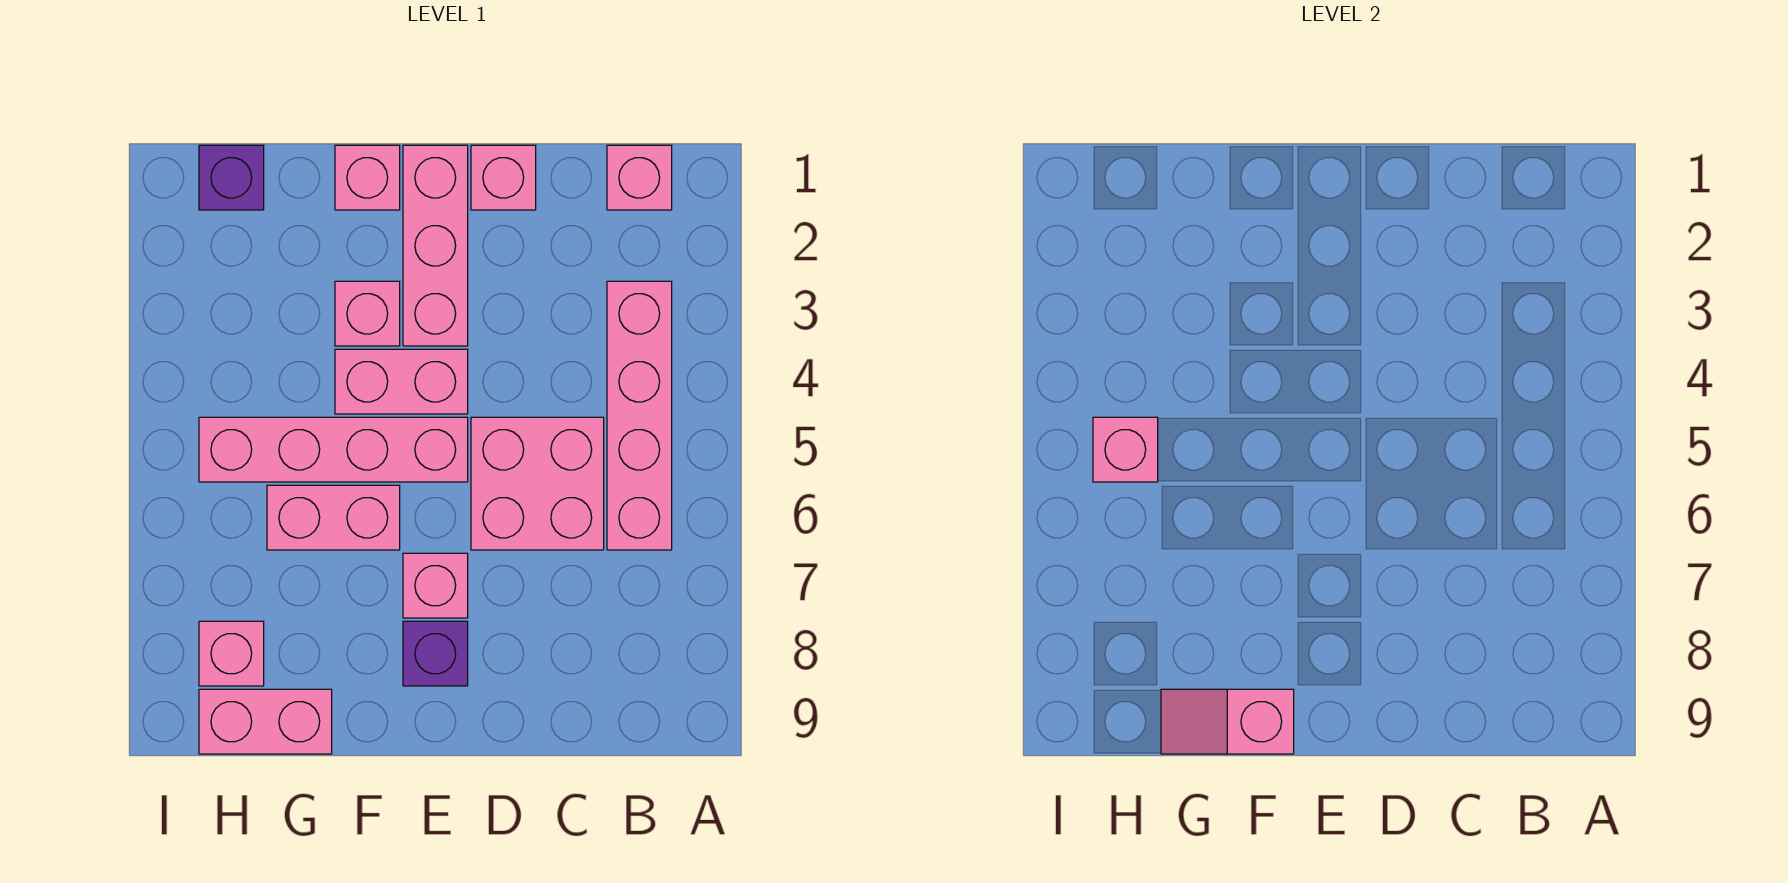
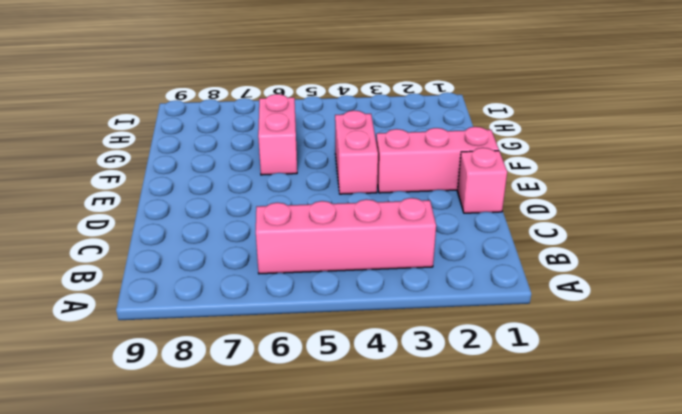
none -> pink brick B1 level 1
none -> pink brick C5:D6 level 1
none -> pink brick E5:H5 level 1

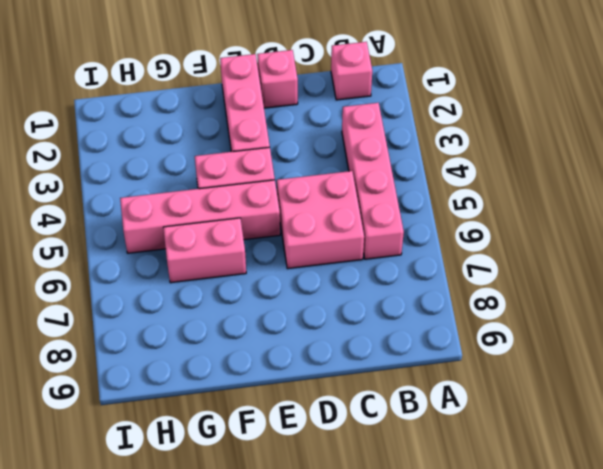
none -> pink brick E7 level 1
none -> purple brick E8 level 1
none -> pink brick F1 level 1

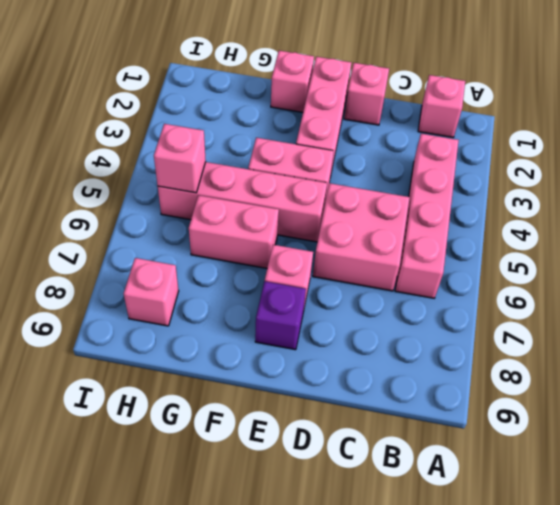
none -> pink brick F3 level 1
none -> pink brick G9:H9 level 1
none -> purple brick H1 level 1

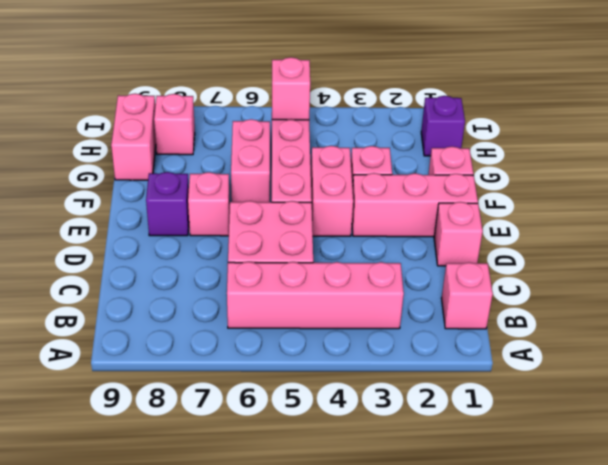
none -> pink slope F9:G9 level 2 top F

